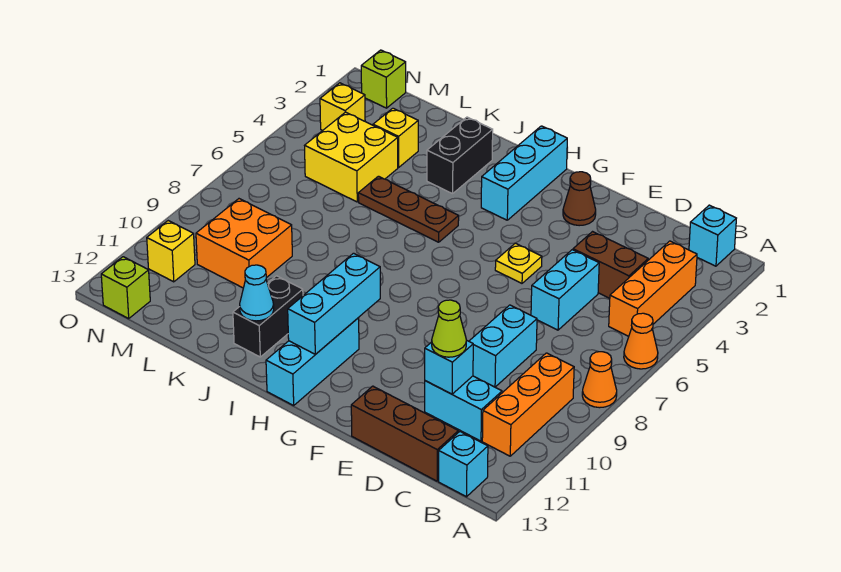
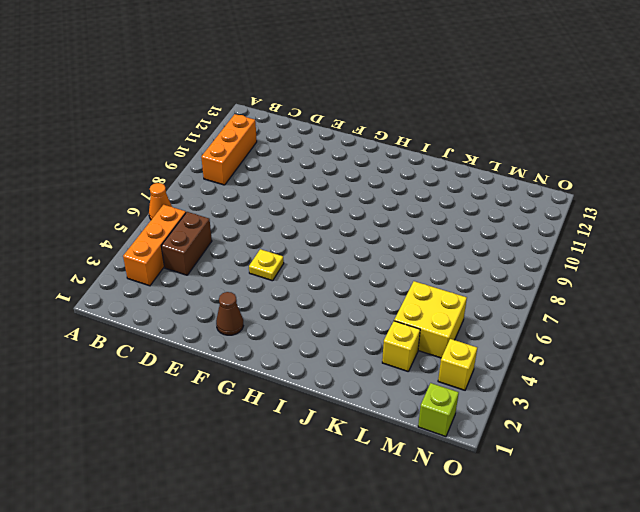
brown brick C4:C5 level 1 -> brown brick C4:D4 level 1
none -> orange cone A8 level 1
none -> cyan brick B1 level 1
none -> cyan brick B13 level 1

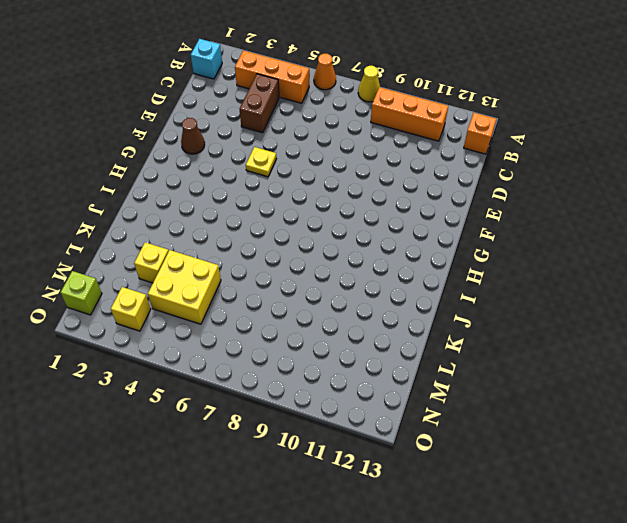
yellow cone A8 level 1 -> orange cone A8 level 1
orange brick B13 level 1 -> cyan brick B13 level 1
none -> cyan brick C11:D11 level 1
none -> brown brick C13:E13 level 1
none -> cyan brick D5:D6 level 1

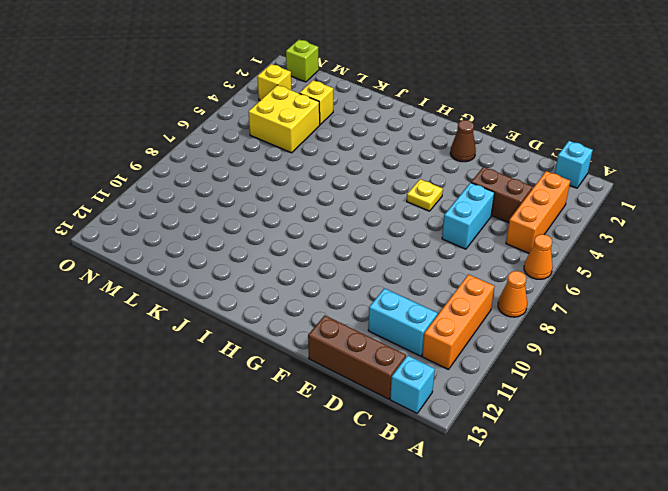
none -> cyan brick D8:D9 level 1
none -> cyan brick H1:H3 level 1
none -> cyan brick H11:H13 level 1

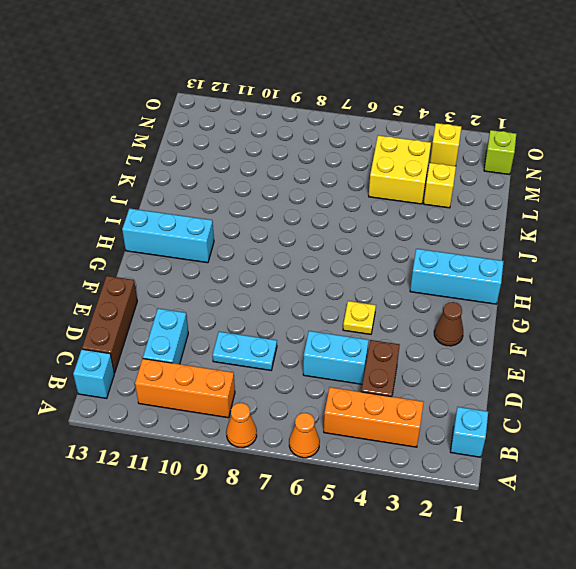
cyan plate D8:D9 level 1 -> cyan brick D8:D9 level 1
none -> brown plate I5:K5 level 1
none -> black brick J2:J3 level 1
none -> black brick J11:J12 level 1

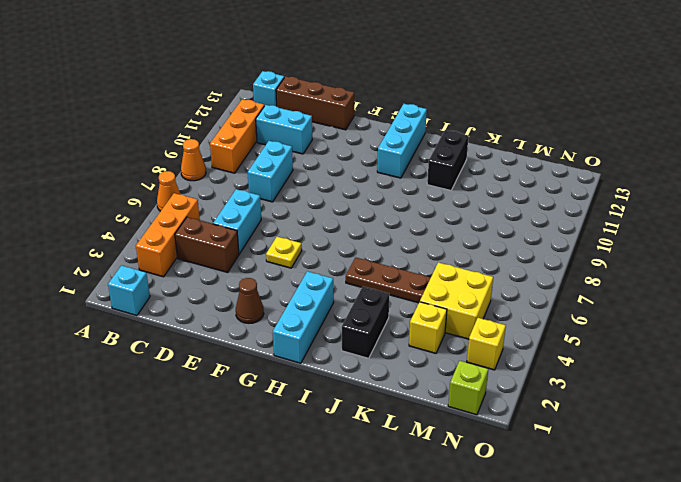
none -> orange brick L9:M10 level 1
none -> yellow brick N11 level 1
none -> lime brick N13 level 1

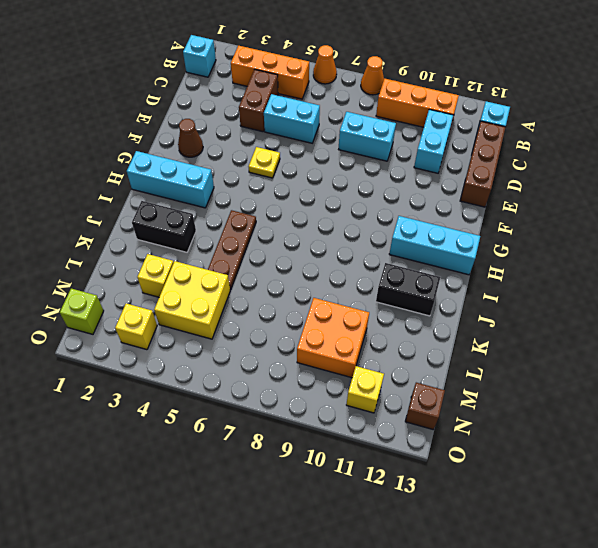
brown brick N13 level 1 -> lime brick N13 level 1
none -> cyan brick D11 level 2
none -> cyan brick H10:H12 level 2
none -> cyan cone J12 level 2

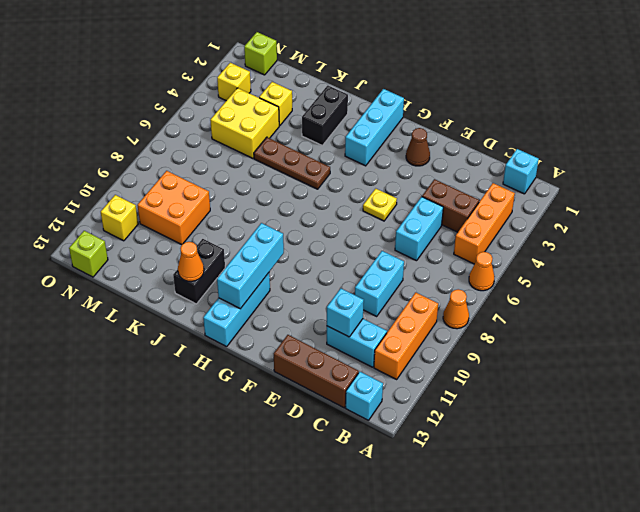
orange cone J12 level 2 -> cyan cone J12 level 2
none -> lime cone D11 level 3

